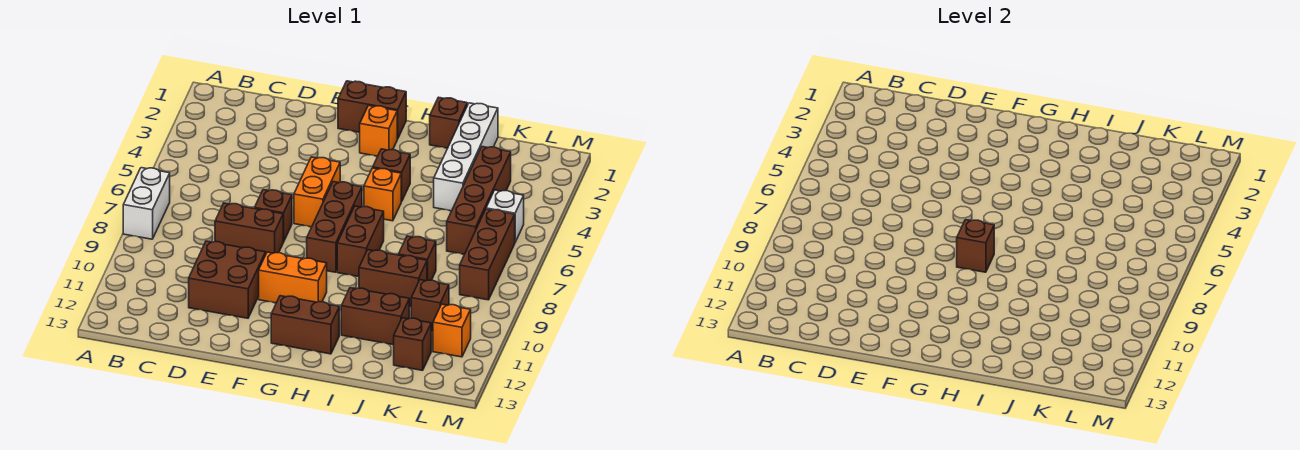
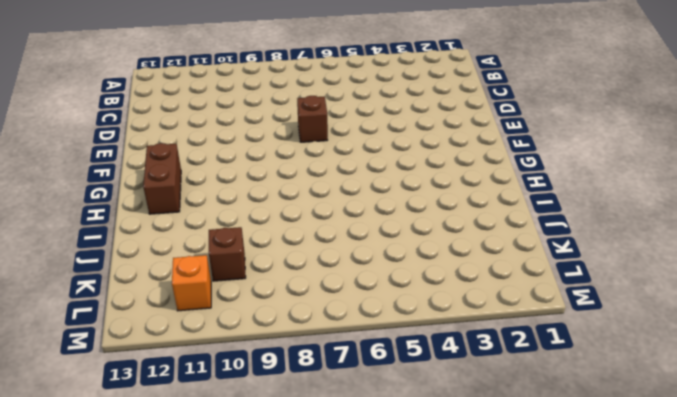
none -> white brick A7:A8 level 1
none -> brown brick D8:E8 level 1
none -> brown brick D10:E11 level 1

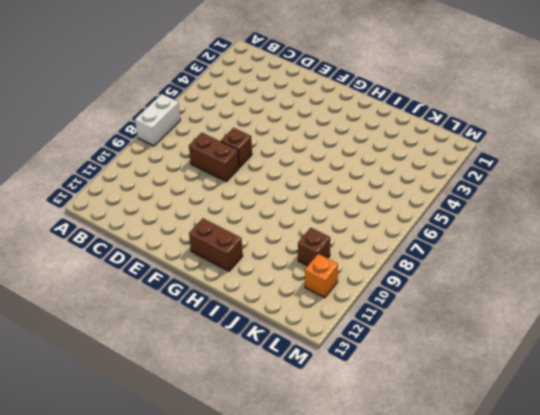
none -> brown brick D10:E11 level 1
none -> brown brick F1:G1 level 1
none -> orange brick F5:F6 level 1

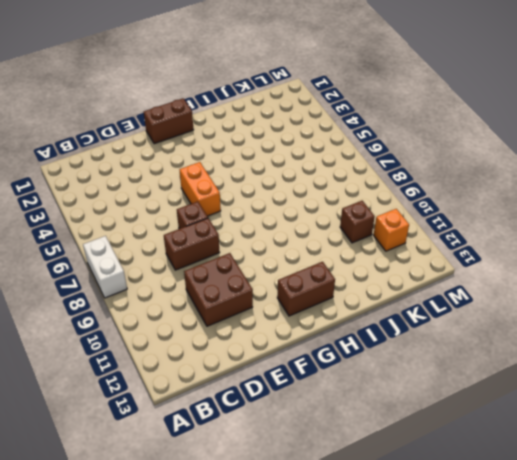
none -> orange brick F10:G10 level 1
none -> orange brick G2 level 1
none -> brown brick G6:G8 level 1

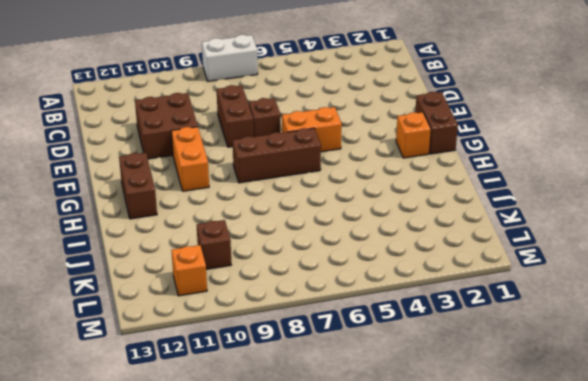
none -> brown brick H4 level 1
none -> orange brick H5 level 1
none -> brown brick H7:H8 level 1

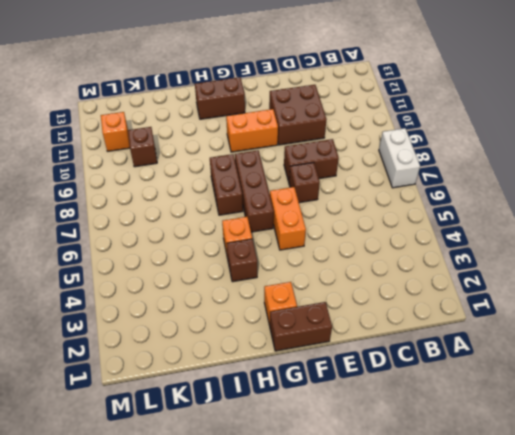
none -> brown brick I1 level 1
none -> brown brick I9:J9 level 1
none -> brown brick I11:J11 level 1

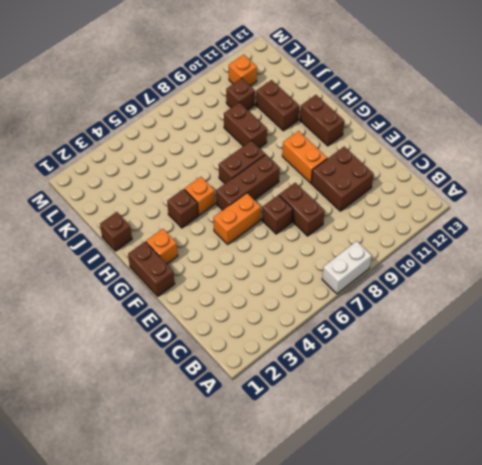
none -> white brick J1:J4 level 1
none -> brown brick J8 level 1
none -> brown brick K3:K6 level 1

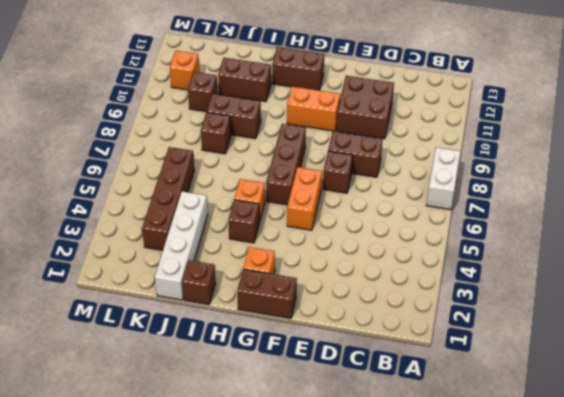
none -> brown brick H7:H8 level 1
none -> brown brick K12 level 1
none -> white brick L5 level 1

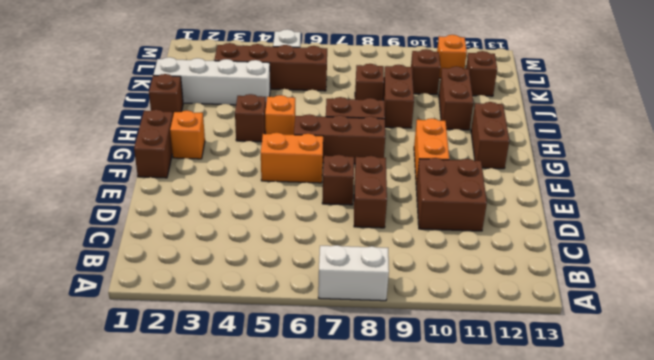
none -> brown brick L6:L8 level 1
none -> brown brick G8 level 2

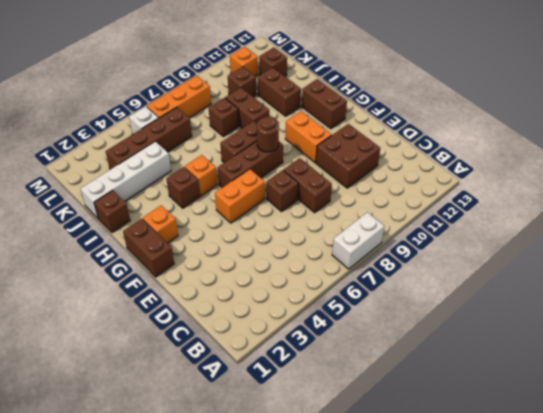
brown round brick G8 level 2 -> brown brick G8 level 2
orange brick L6:L8 level 1 -> brown brick L6:L8 level 1

